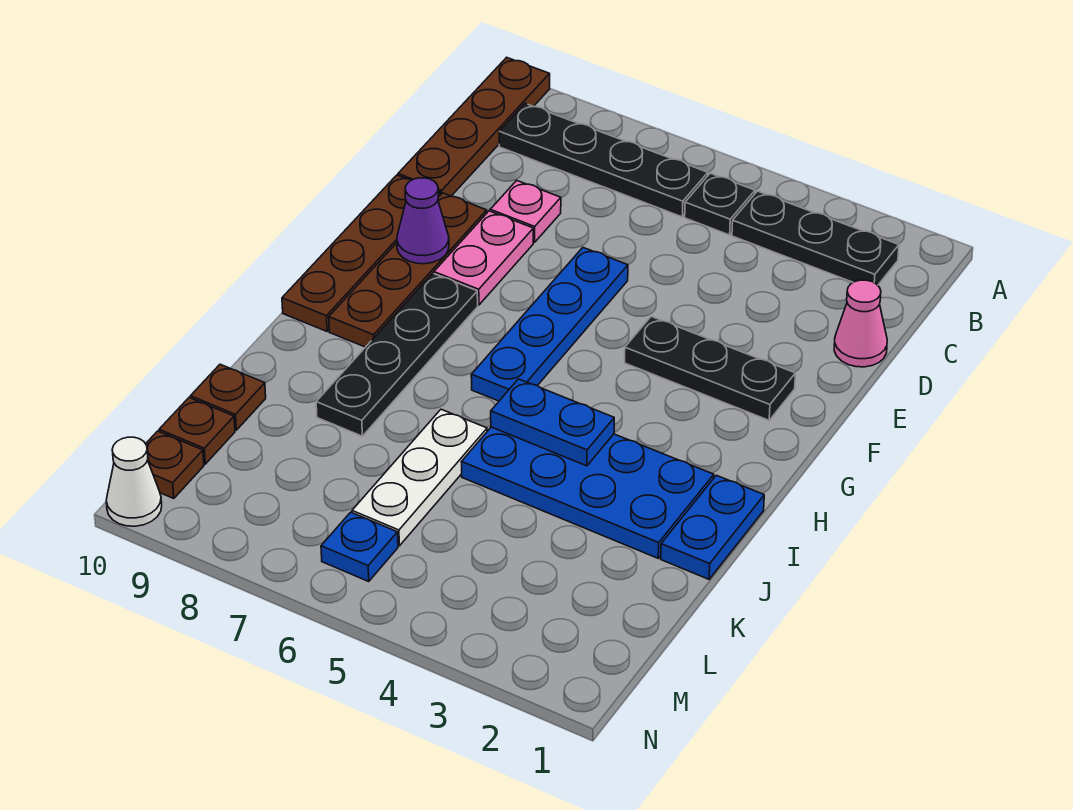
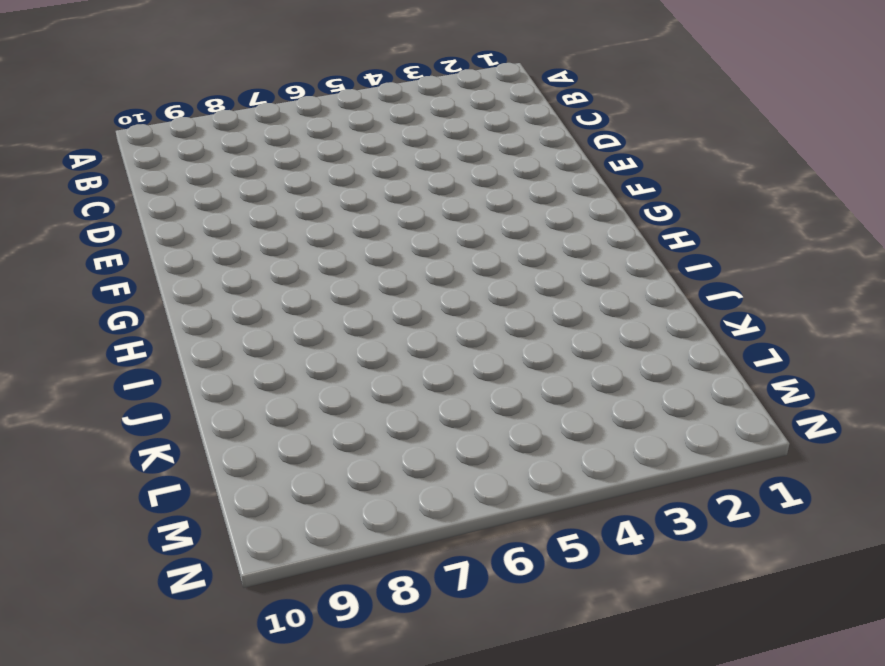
none -> brown plate A10:D10 level 1
none -> black plate B2:B4 level 1
none -> black plate B5 level 1

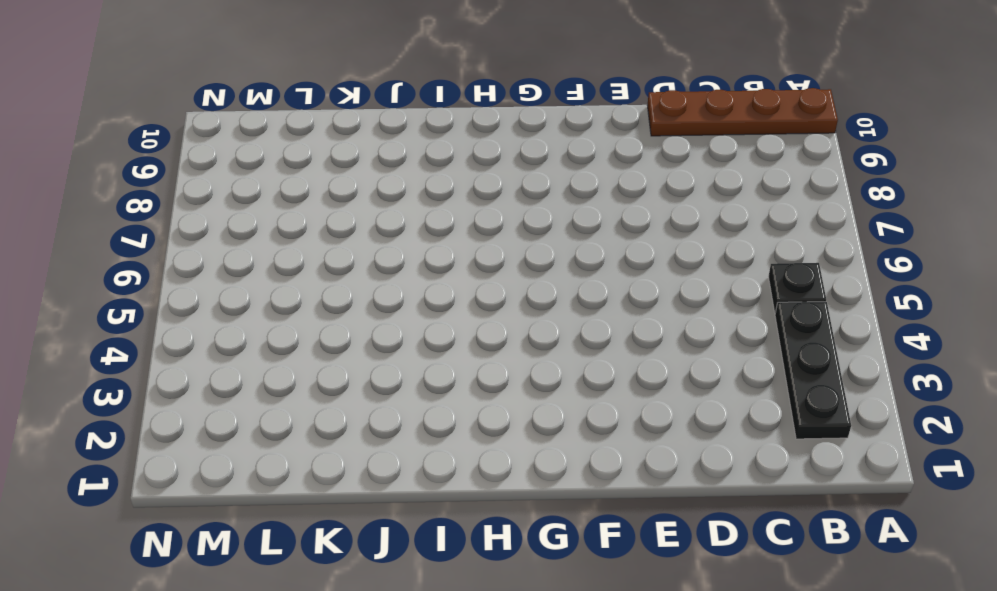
none -> black plate B6:B9 level 1
none -> pink cone D1 level 1
none -> pink plate D8 level 1

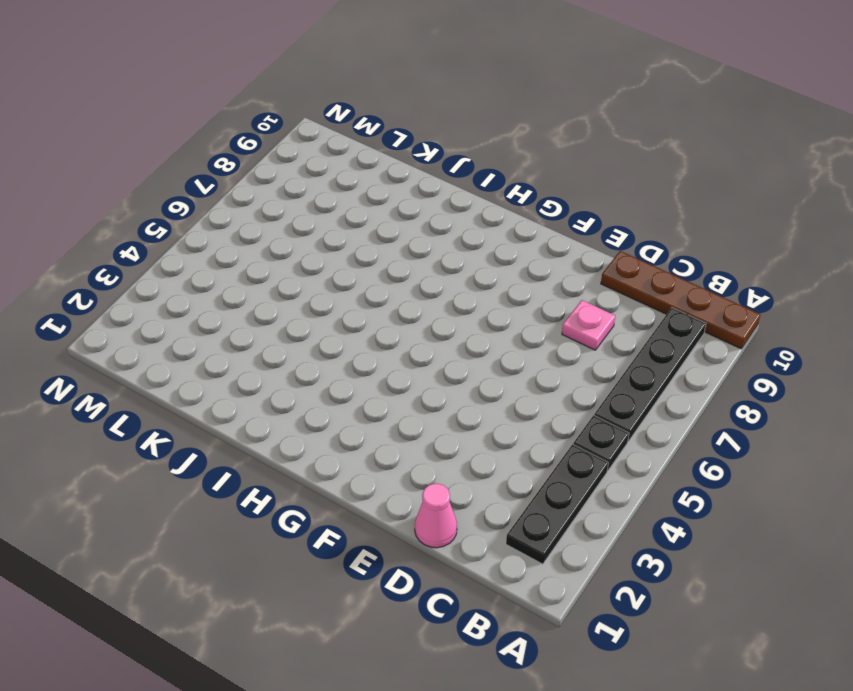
none -> blue plate E6:H6 level 1
none -> pink plate E8:F8 level 1
none -> brown plate E9:H9 level 1

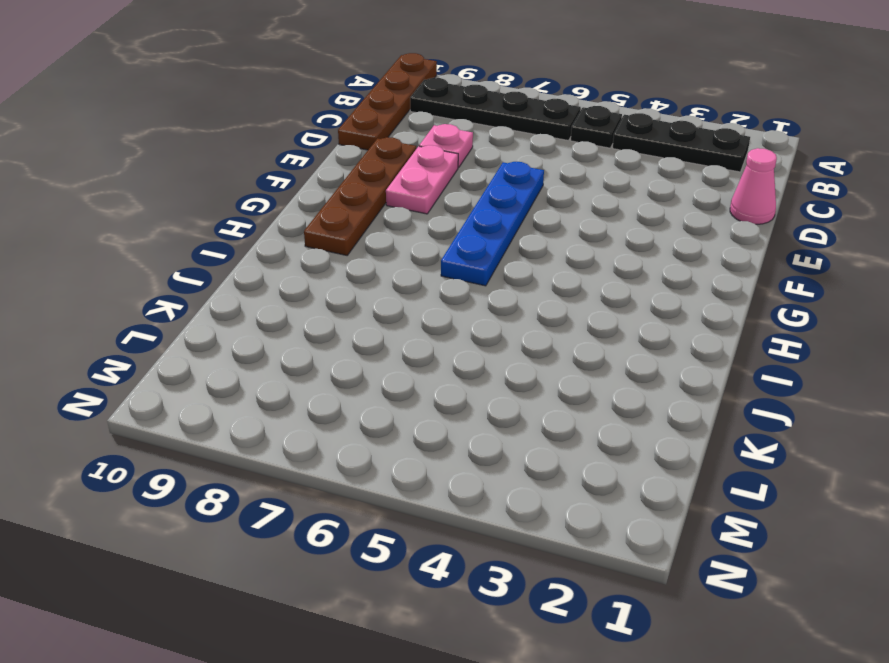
none -> brown plate E10:H10 level 1
none -> black plate F2:F4 level 1
none -> black plate G8:J8 level 1

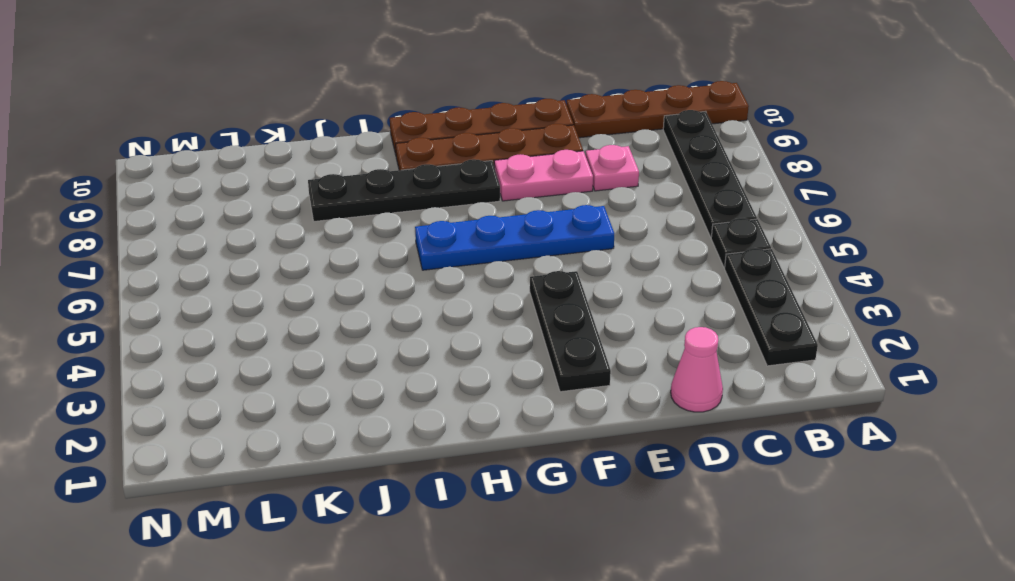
none -> blue plate I1:J1 level 1
none -> blue plate I2:J5 level 1
none -> white plate J6:L6 level 1

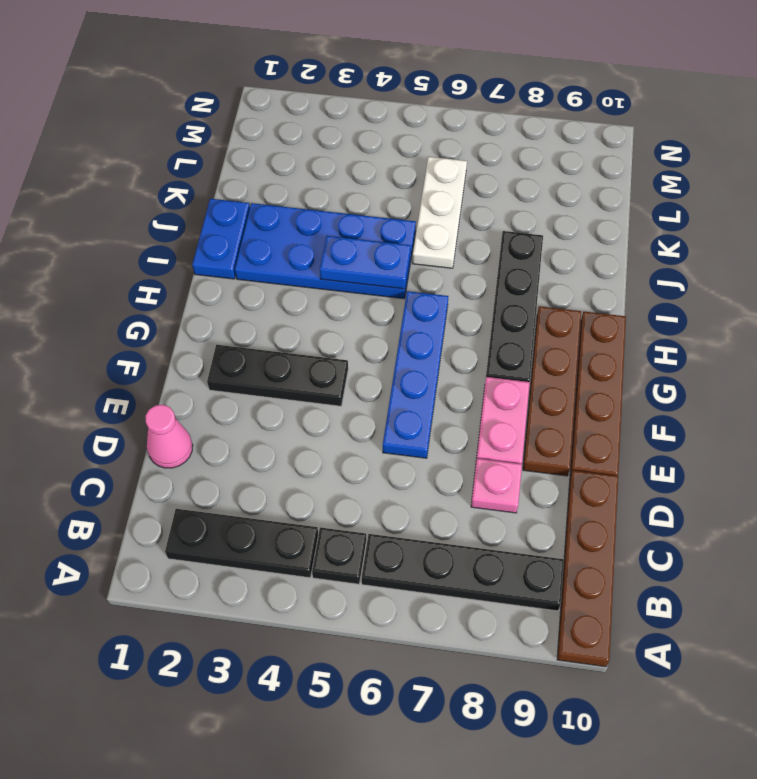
none -> brown plate K10 level 1
none -> brown plate L10 level 1
none -> blue plate M6 level 1

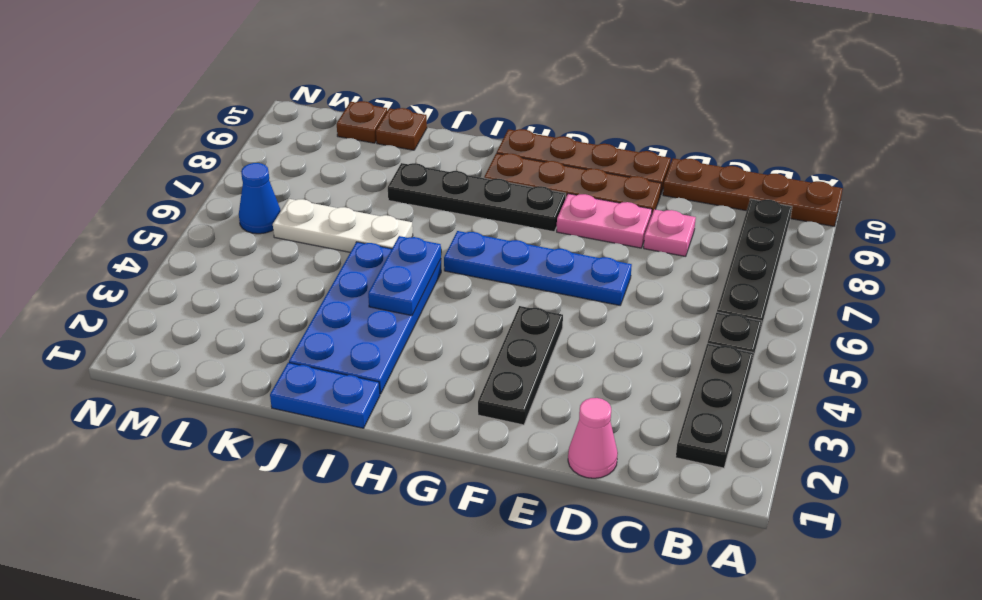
blue cone M6 level 1 -> blue plate M6 level 1
none -> brown plate M10 level 1
none -> white cone N10 level 1
none -> purple cone F9 level 2

